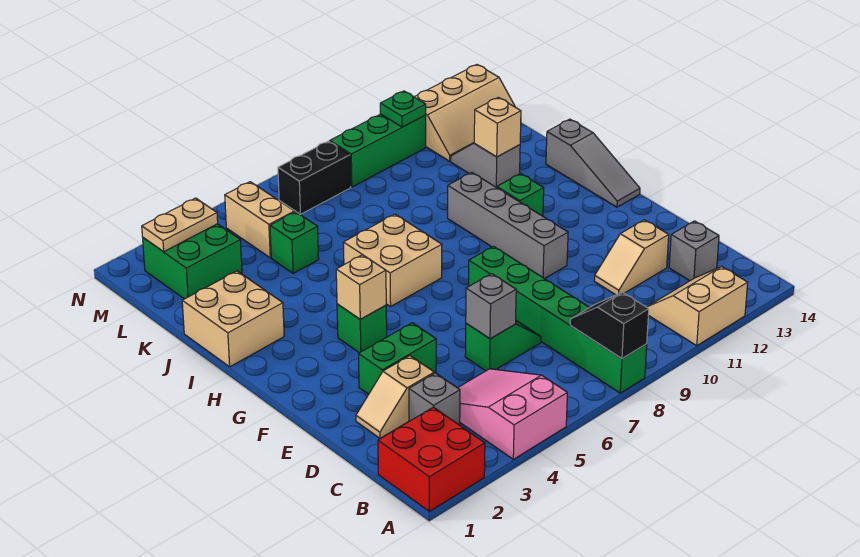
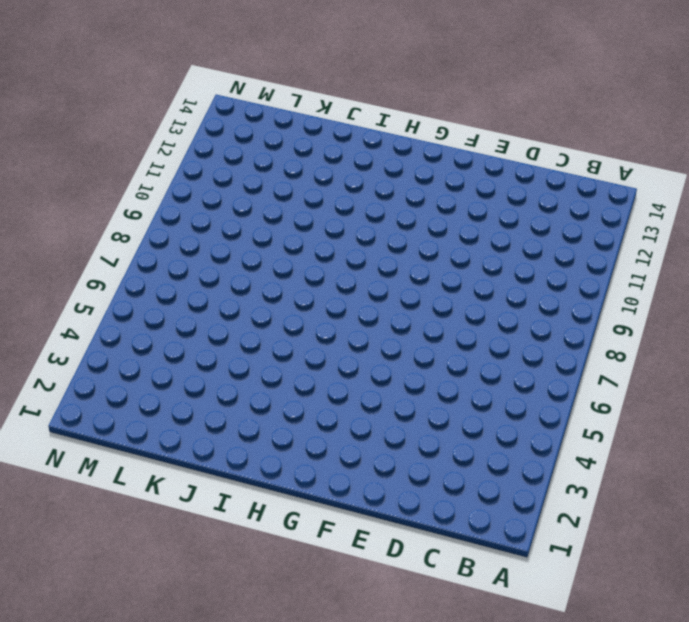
none -> red brick A1:B2 level 1
none -> pink slope A4:C5 level 1 top A
none -> green brick A8:F8 level 1

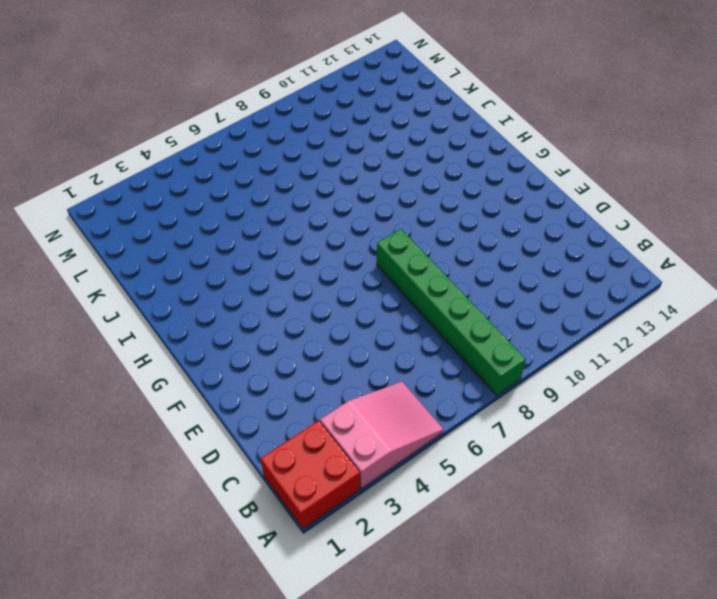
pink slope A3:B5 level 1 top 3 -> pink slope A4:C5 level 1 top A
none -> tan slope A11:B12 level 1 top A
none -> grey brick C3 level 1
none -> grey brick C13 level 1

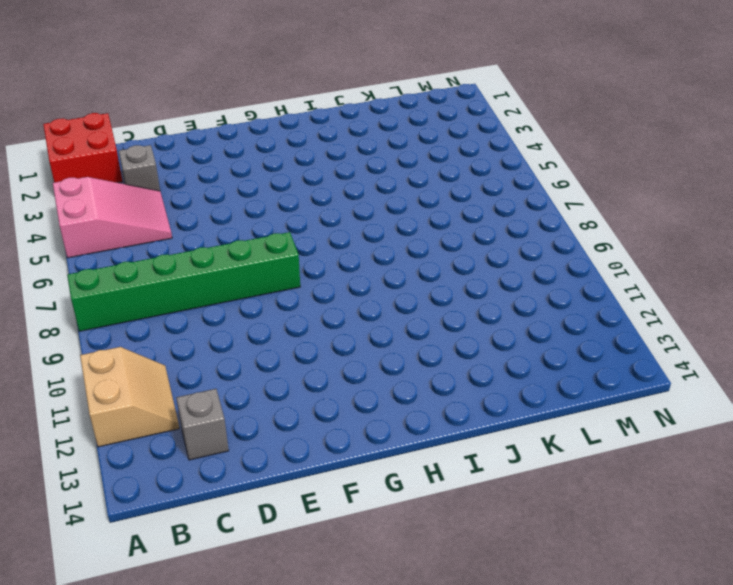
none -> tan slope D2:D3 level 1 top 3
none -> green slope D6:D7 level 1 top 6
none -> tan slope D11:D12 level 1 top 12

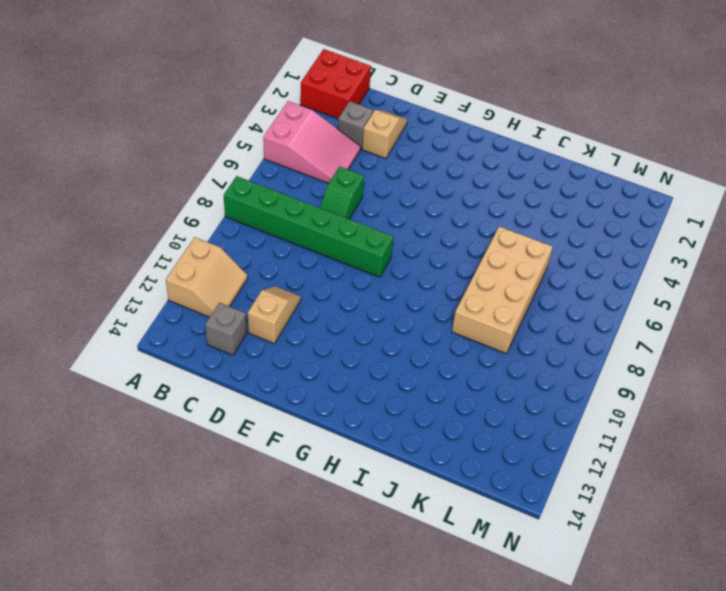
tan brick J6:K9 level 1 -> none
none -> green brick E3:E4 level 1
none -> grey brick F10:I10 level 1
none -> green brick G4 level 1

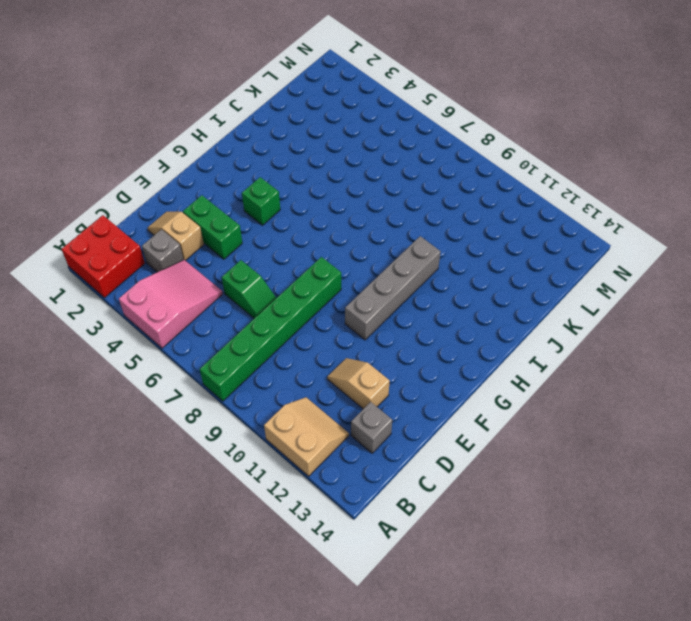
none -> grey slope G14:I14 level 1 top I
none -> tan brick H6:I7 level 1
none -> green brick H11 level 1

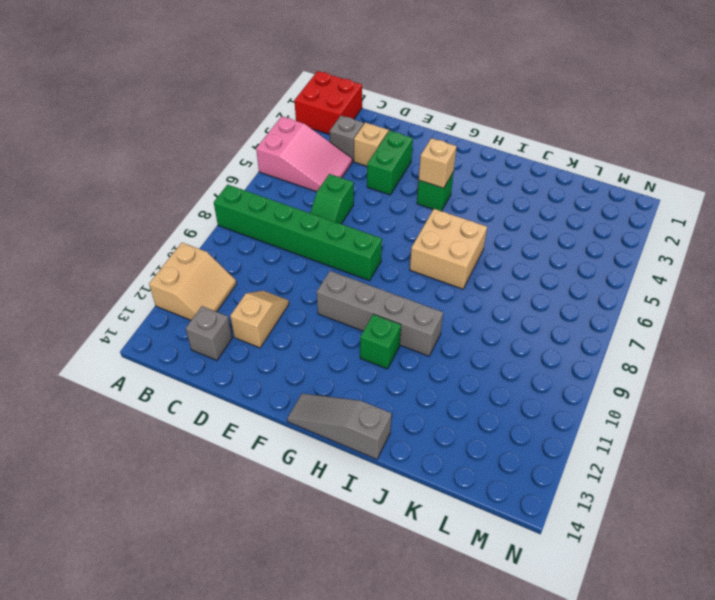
none -> tan brick I1:J2 level 1
none -> grey slope J12:K12 level 1 top J
none -> green brick K5 level 1

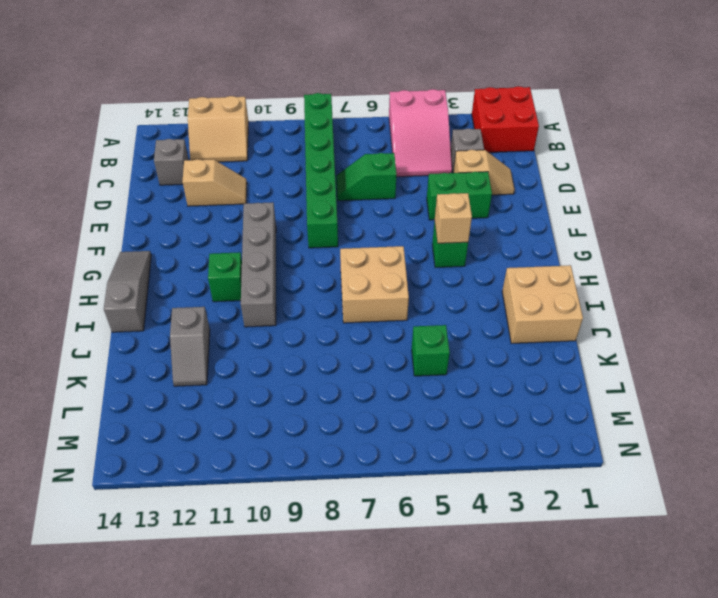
none -> green brick L2:M3 level 1
none -> tan brick L5:M5 level 1
none -> tan slope L12:M14 level 1 top M

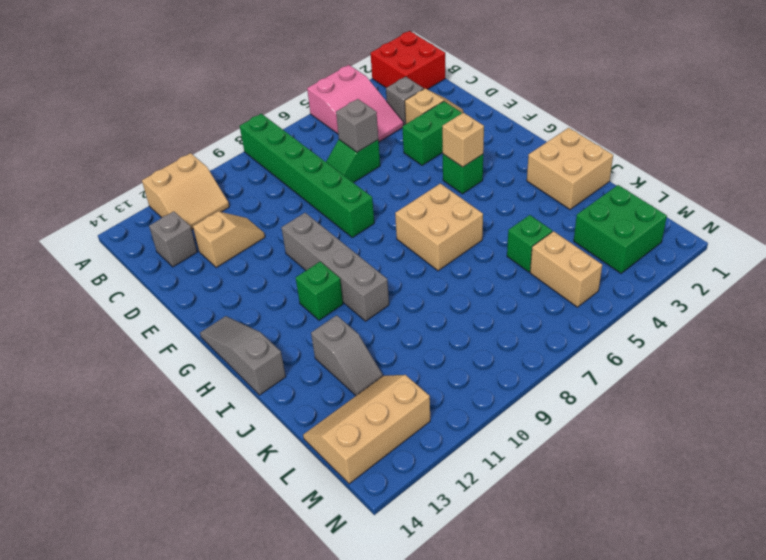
none -> black brick M7:M8 level 1
none -> green brick M9:M11 level 1
none -> black slope A8:B8 level 2 top A

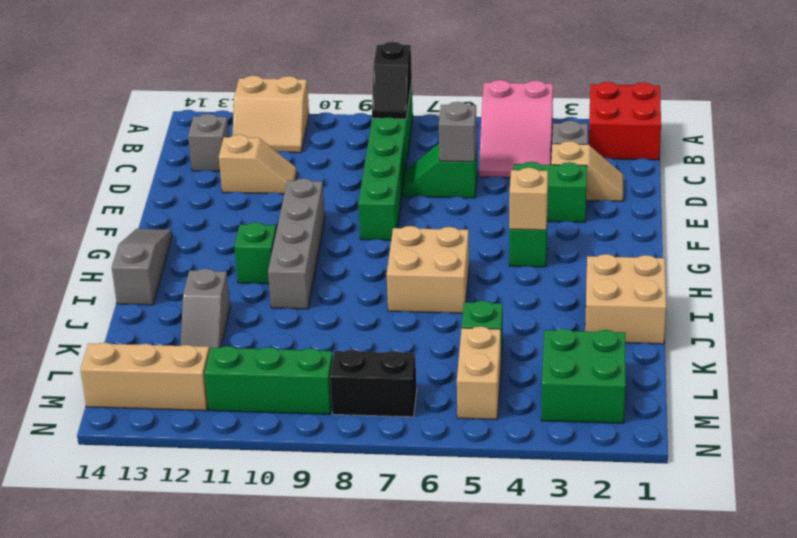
none -> tan brick J12 level 2
none -> tan plate M2:M3 level 2
none -> green plate M11 level 2

